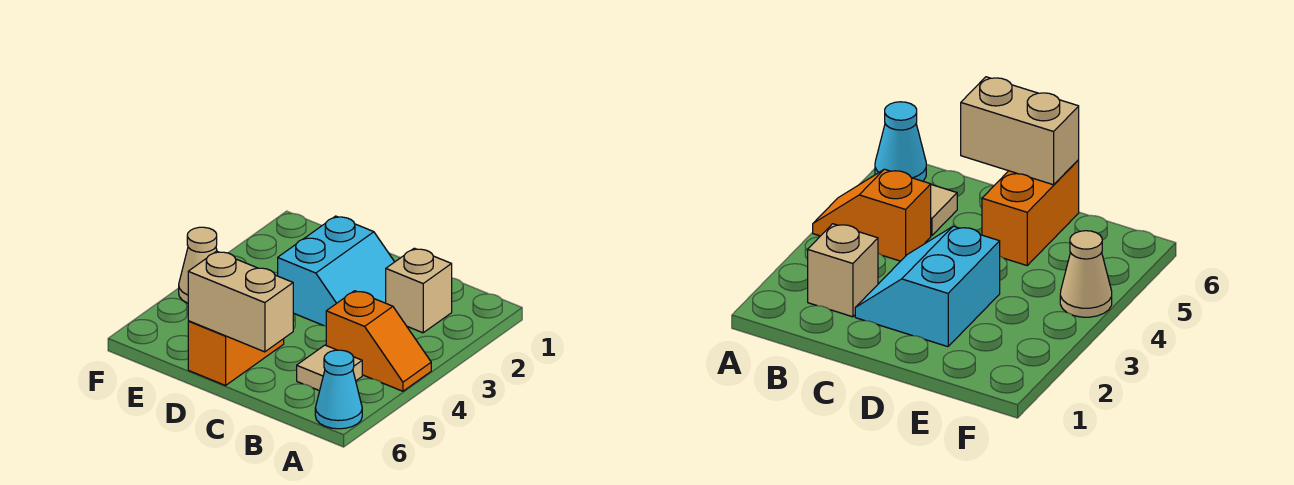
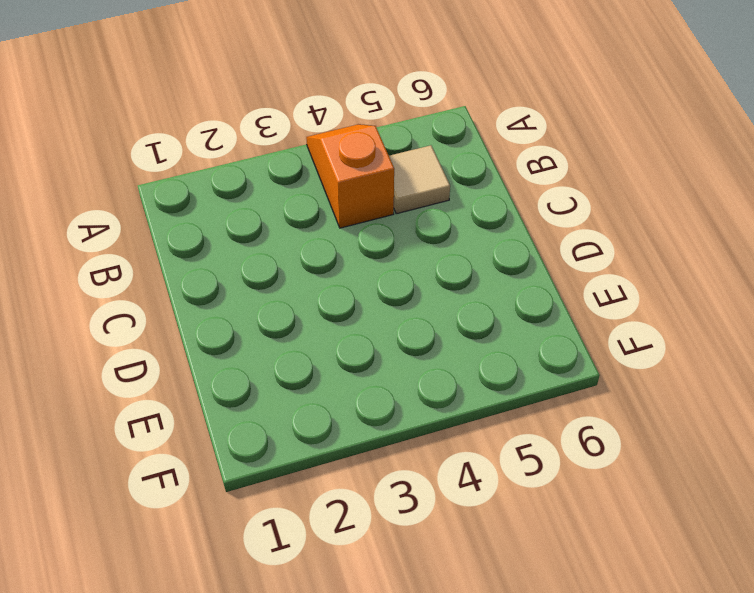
none -> cyan cone A6 level 1
none -> tan brick B2 level 1

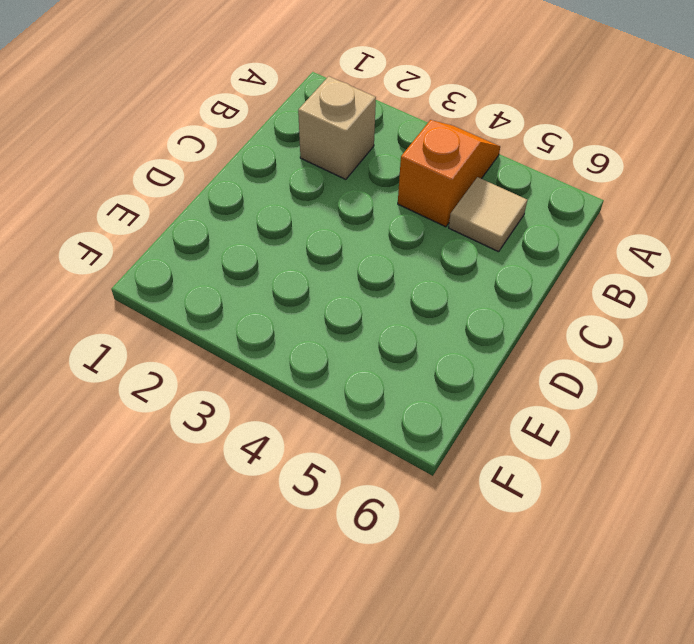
none -> cyan cone A6 level 1
none -> cyan slope C2:D3 level 1 top D

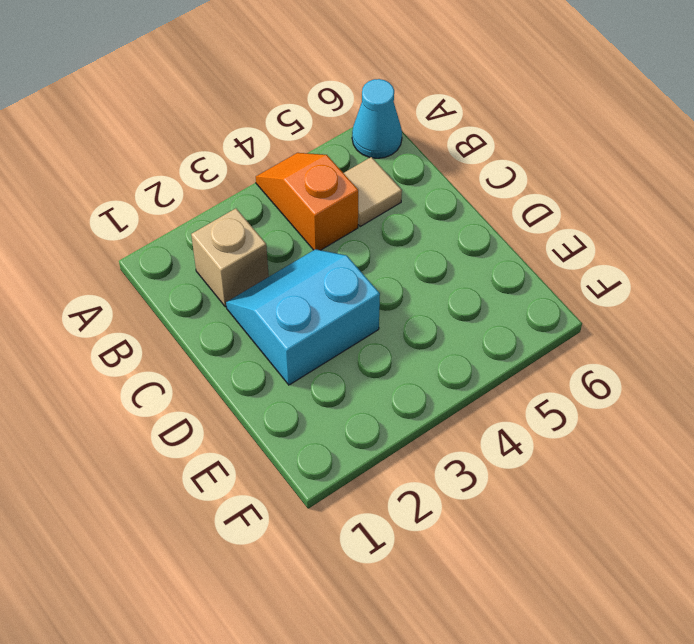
none -> orange brick D5:D6 level 1
none -> tan cone F4 level 1

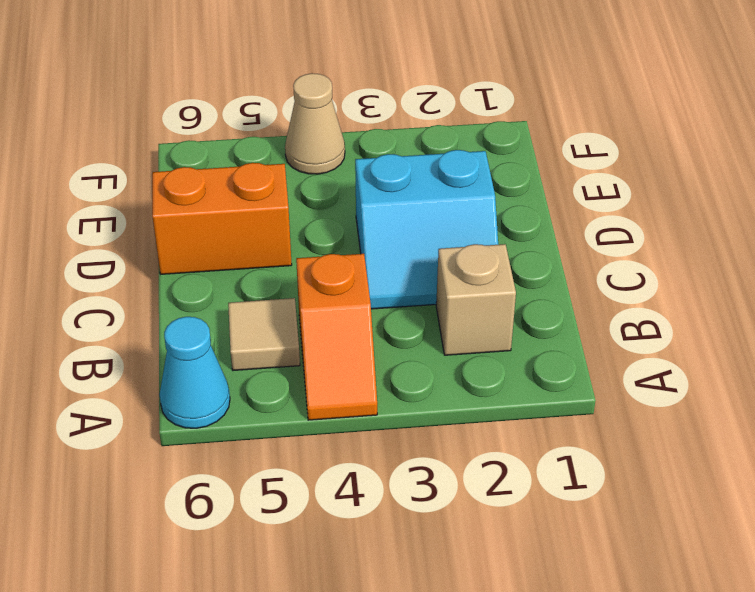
none -> tan brick C6:D6 level 2

